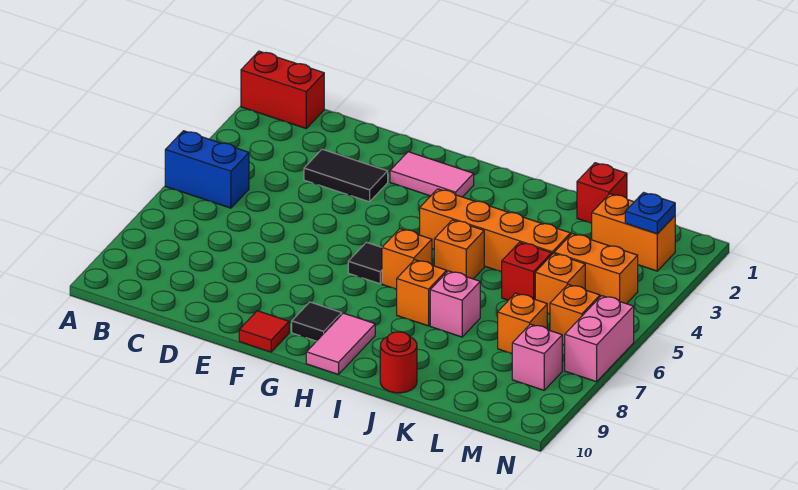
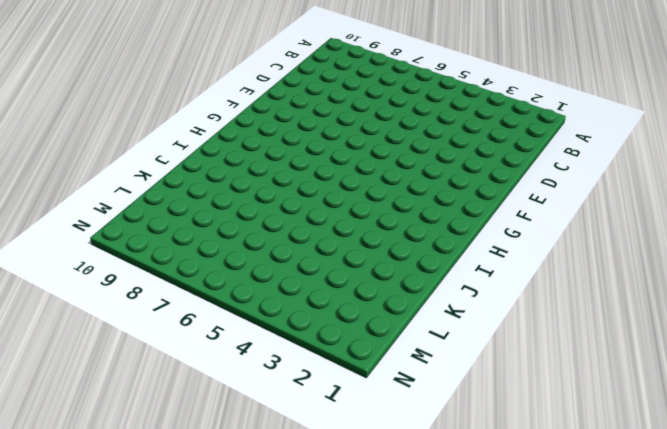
none -> red brick A1:B1 level 1
none -> blue brick A5:B5 level 1
none -> black tile D3:E3 level 1

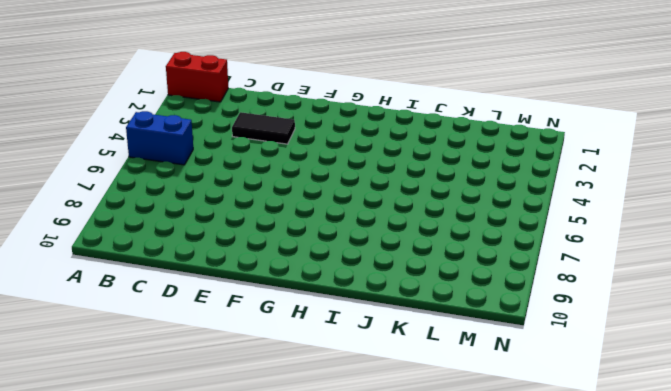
none -> pink tile F2:G2 level 1
none -> red tile F10 level 1
none -> black tile G6 level 1

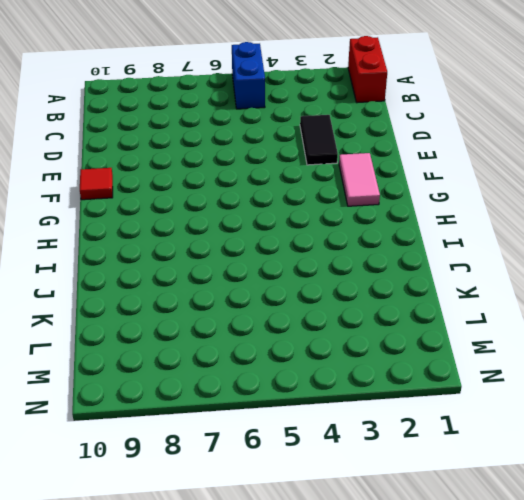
none -> black tile G6 level 1
none -> black tile G9 level 1
none -> orange brick H4:K4 level 1

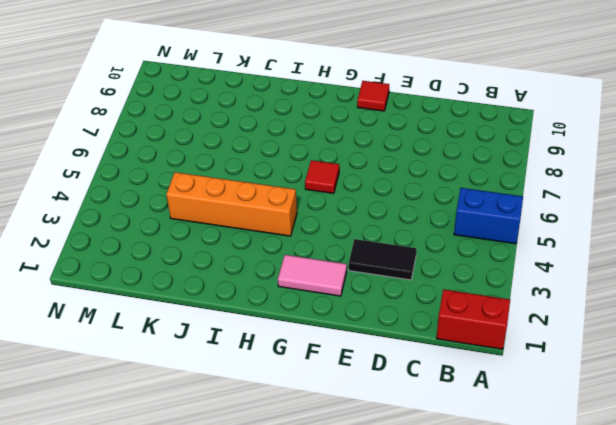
red tile G6 level 1 -> black tile G6 level 1
none -> black tile G9 level 1
none -> orange brick H6 level 1
none -> pink tile H9:H10 level 1

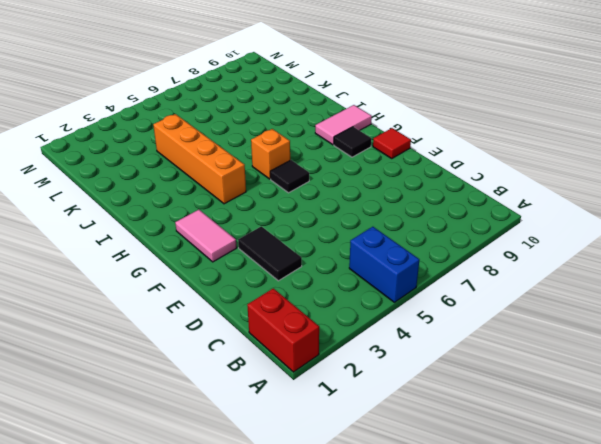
none -> orange brick I5 level 1
none -> orange brick I7 level 1
none -> pink brick J7 level 1

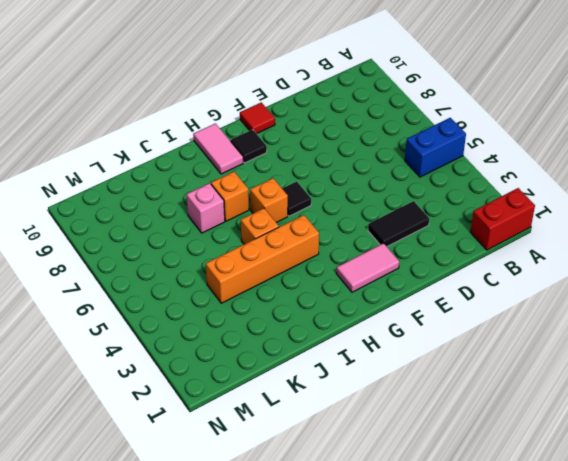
none -> red round brick J10 level 1
none -> red brick K1 level 1
none -> red brick K5 level 1

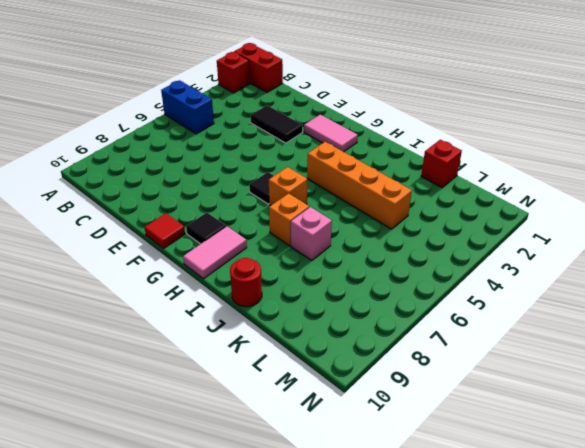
red brick A2 level 1 -> red brick K5 level 1
none -> orange brick I5 level 1
none -> orange brick L2:M2 level 1
none -> orange brick L4:M4 level 1

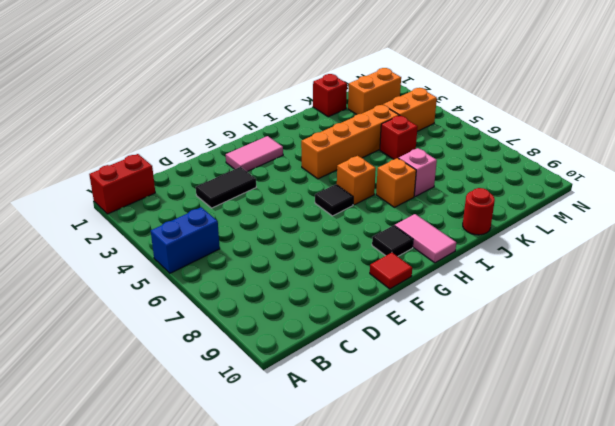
none -> orange brick I5 level 1
none -> orange brick L5 level 1
none -> orange brick L7 level 1

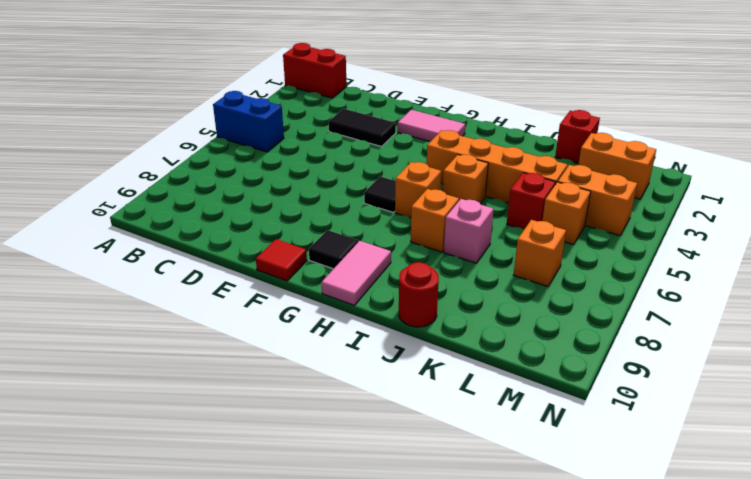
none -> orange brick M6 level 1
none -> pink brick M8 level 1
none -> pink brick N6:N7 level 1

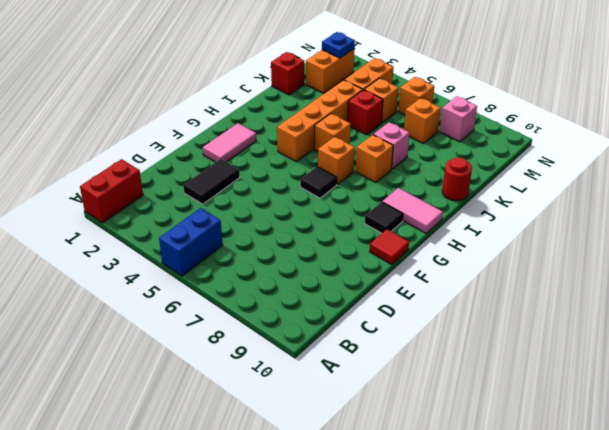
none -> pink brick N6:N7 level 1

